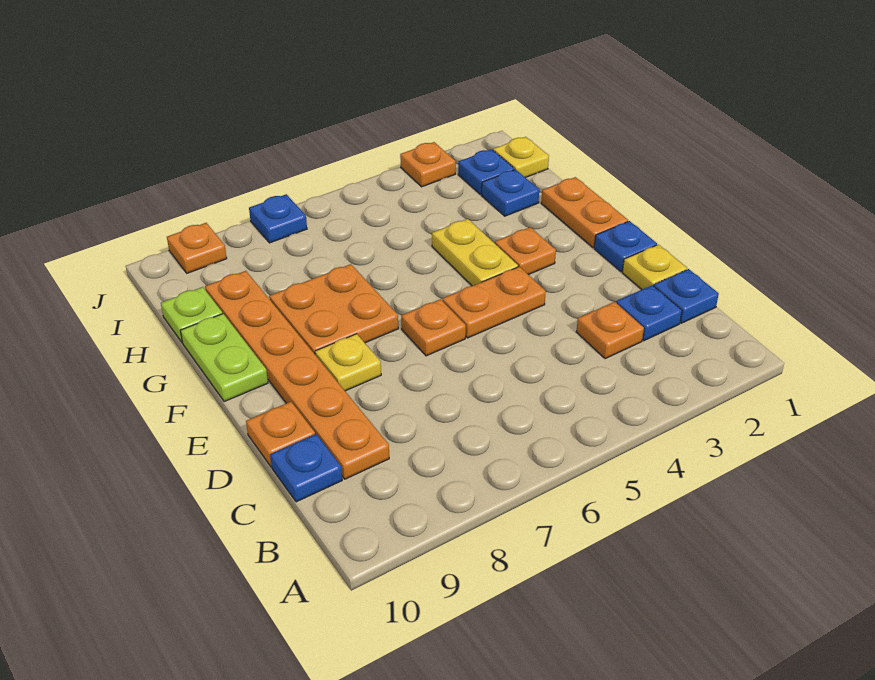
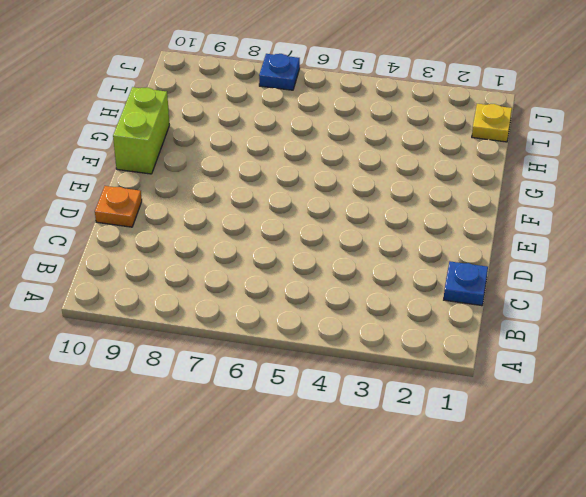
lime brick F10:G10 level 1 -> lime plate F10:G10 level 1
none -> blue plate C2 level 1
none -> orange plate C3 level 1
none -> orange plate C9:H9 level 1

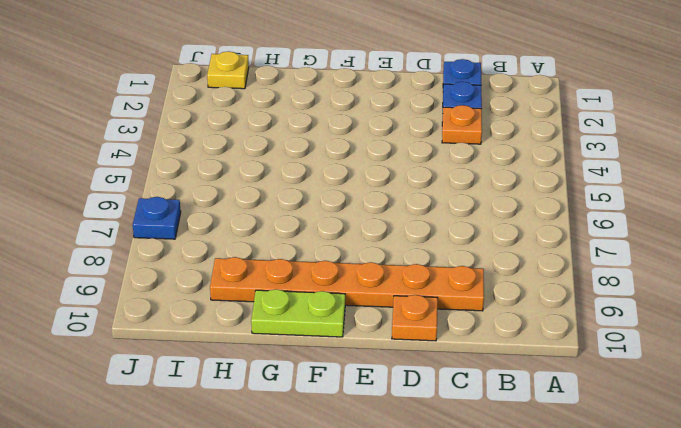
none -> blue plate C10 level 1
none -> yellow plate D1 level 1
none -> blue plate E1 level 1

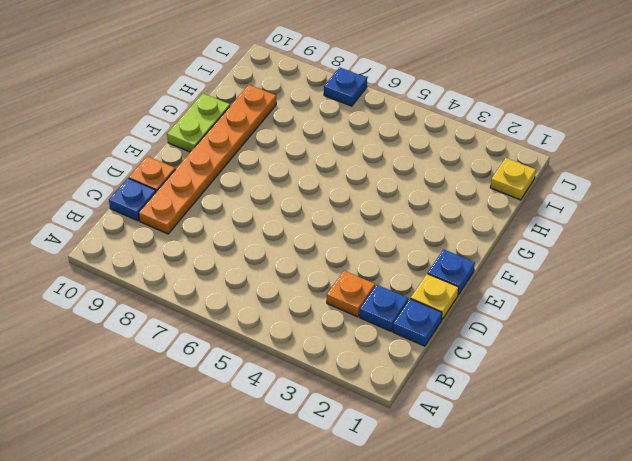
none -> orange plate E4:E5 level 1
none -> orange plate E6 level 1
none -> yellow plate E8 level 1

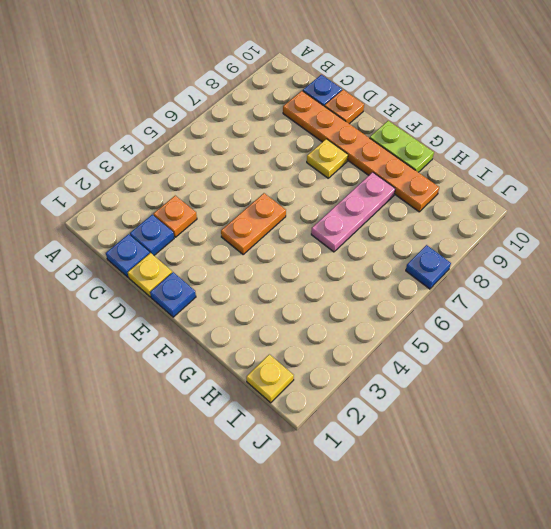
pink plate G6:G8 level 1 -> orange plate F7:G8 level 1
none -> orange plate E6 level 1
none -> orange plate F1:G1 level 1
none -> orange plate F3 level 1

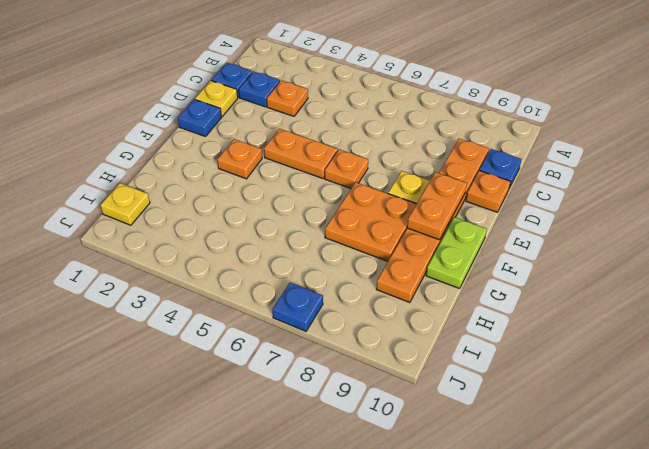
orange plate E9:F9 level 2 -> orange plate F1:G1 level 1
none -> yellow plate F4:G4 level 1
none -> blue plate H2 level 1
none -> lime plate H10 level 1

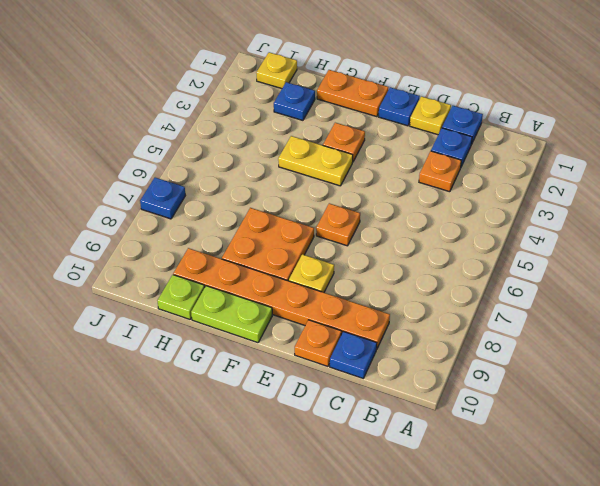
none -> orange plate E4:E5 level 1
none -> blue plate I2 level 1
none -> orange plate J3 level 1

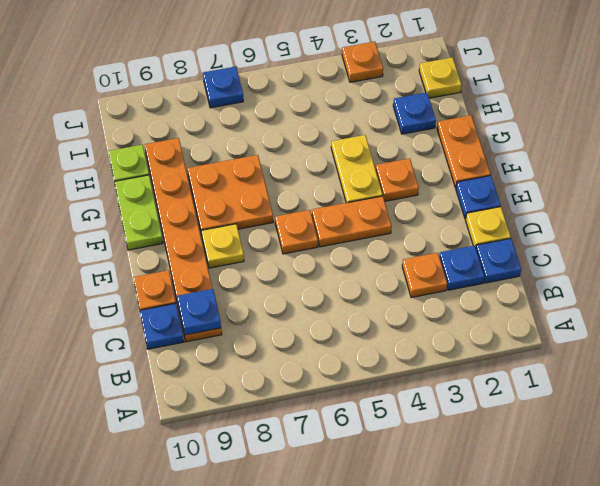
blue plate C9 level 2 -> blue plate I2 level 1
none -> orange plate J9 level 1

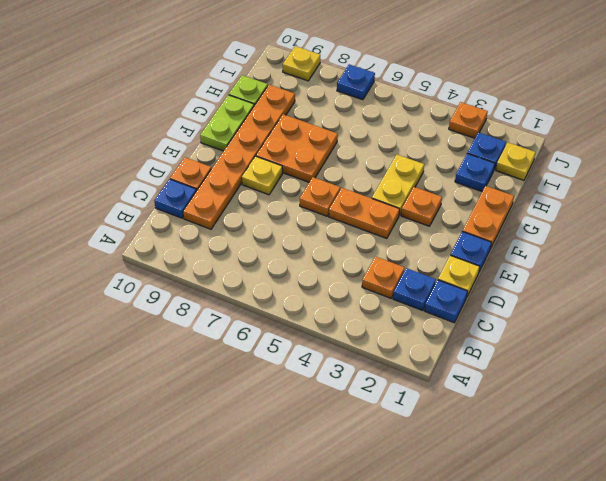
yellow plate J9 level 1 -> orange plate J9 level 1

